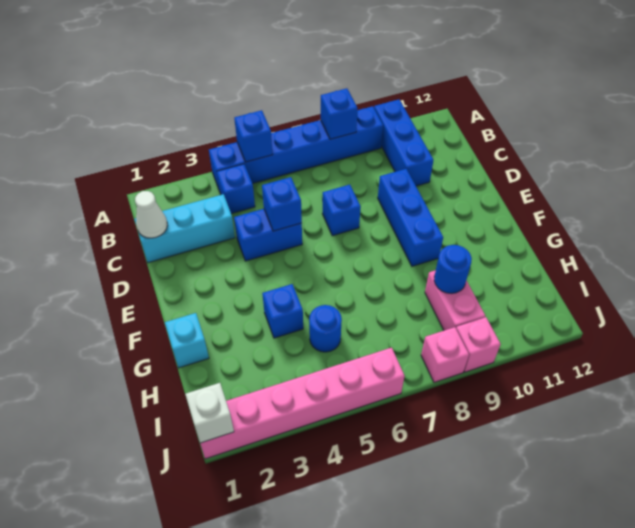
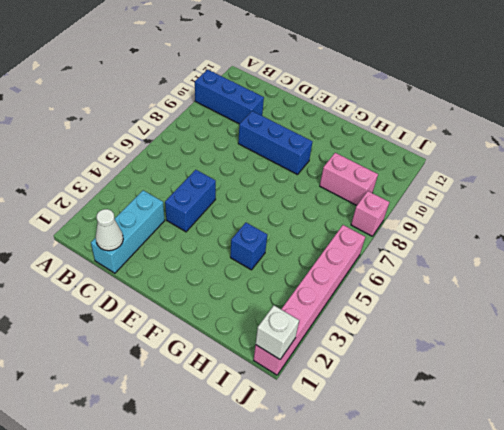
none -> blue brick A4:A9 level 1
none -> blue brick B4 level 1
none -> blue brick D7 level 1

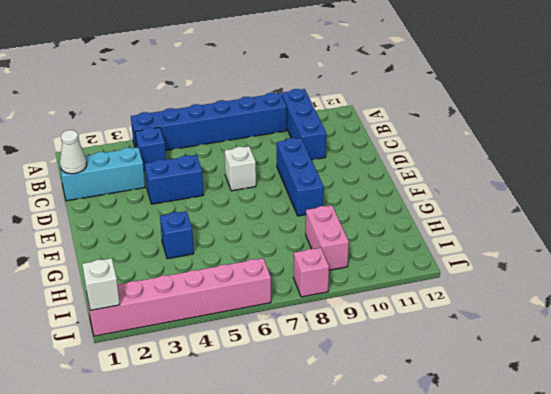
white brick D7 level 1 -> blue brick D7 level 1
none -> cyan brick G1 level 1
none -> blue round brick H5 level 1
none -> pink brick J9 level 1

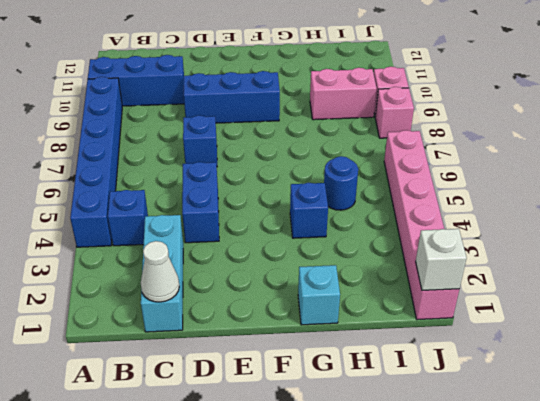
none -> blue brick A5 level 2
none -> blue brick A8 level 2
none -> blue brick D5 level 2

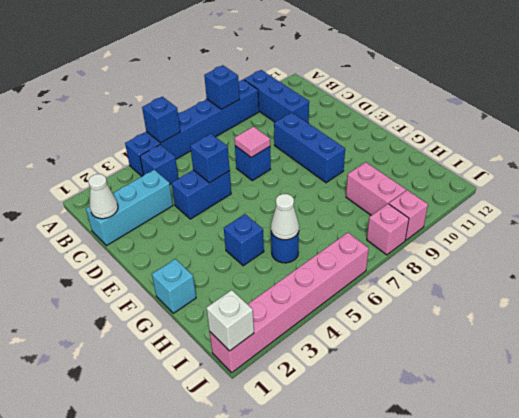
pink tile D7 level 2 -> none
white cone H5 level 2 -> none
none -> blue round brick H9 level 2

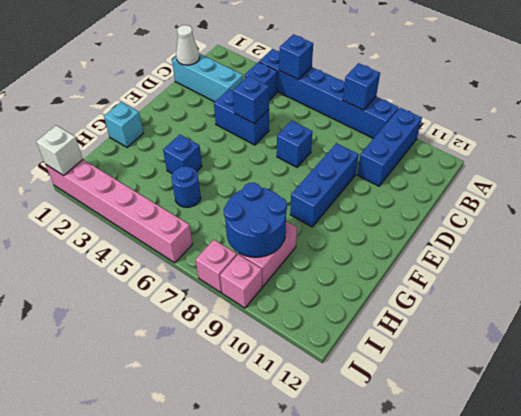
blue round brick H8:I9 level 2 -> blue round brick H9 level 2

